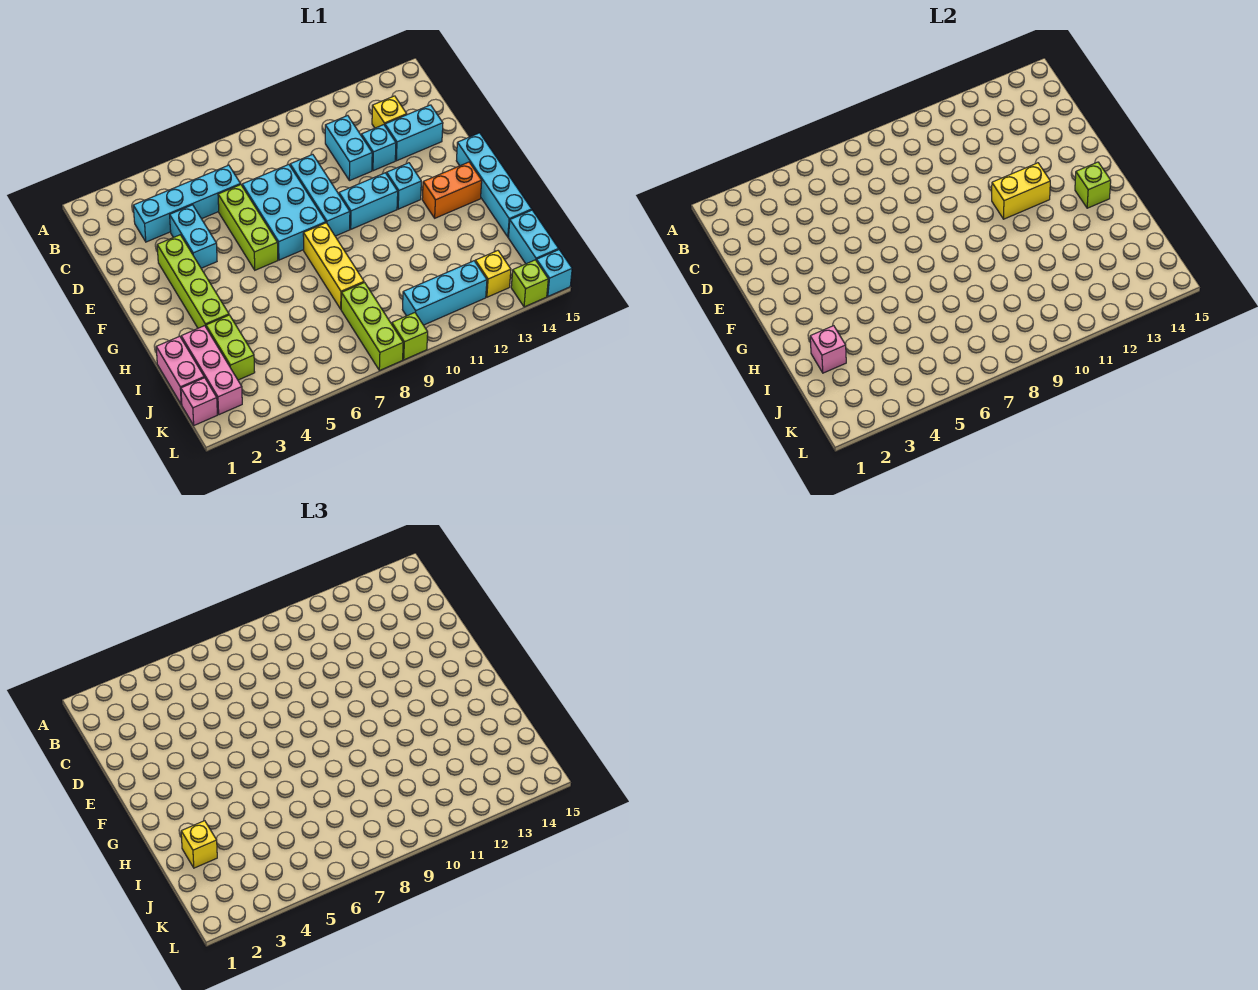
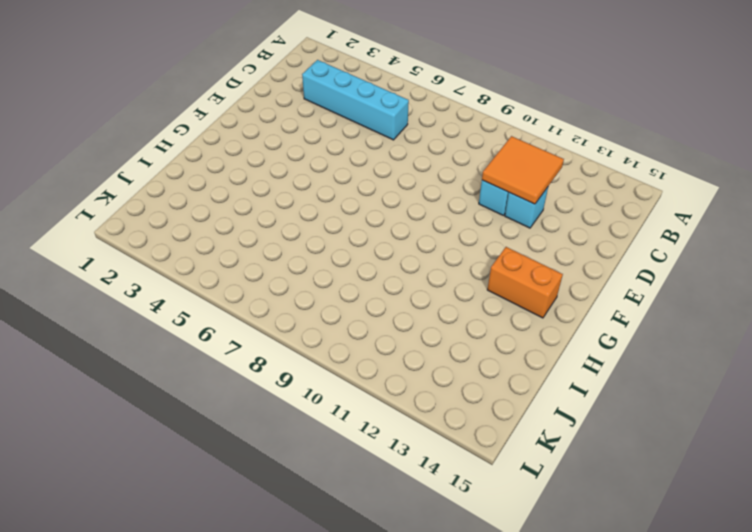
orange tile C11:D12 level 2 -> none
none -> yellow brick C13 level 1
none -> cyan brick D4:E4 level 1
none -> lime brick D6:F6 level 1
none -> cyan brick D7:F8 level 1

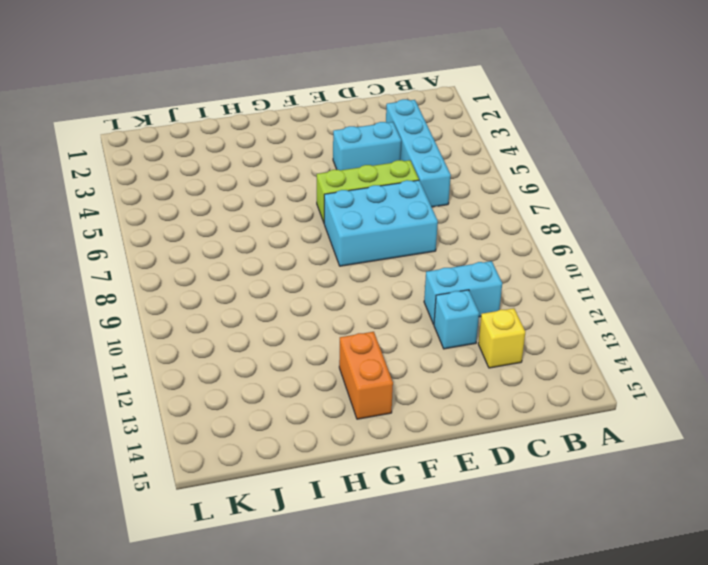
none -> cyan brick D9:F9 level 1
none -> cyan brick D13:D14 level 1
none -> lime brick E3:H3 level 1
none -> cyan brick F10:F11 level 1

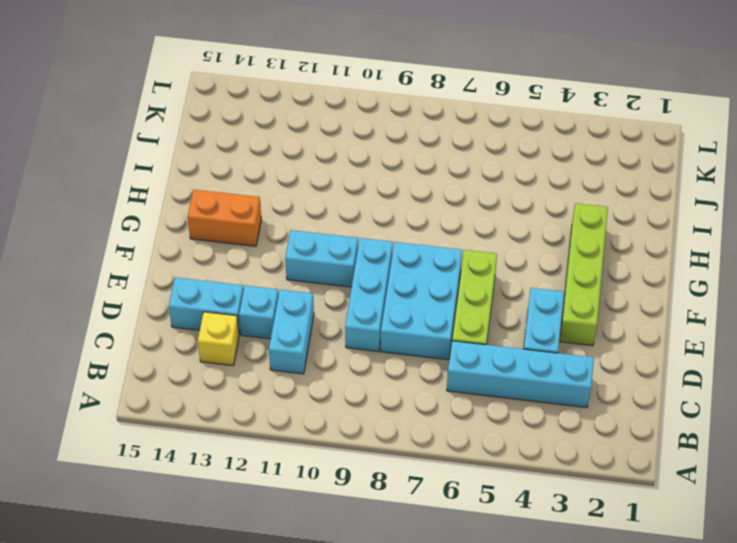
none -> cyan brick F12 level 1
none -> cyan brick F15:I15 level 1
none -> yellow brick G8:I8 level 1
none -> pink brick I1:J1 level 1

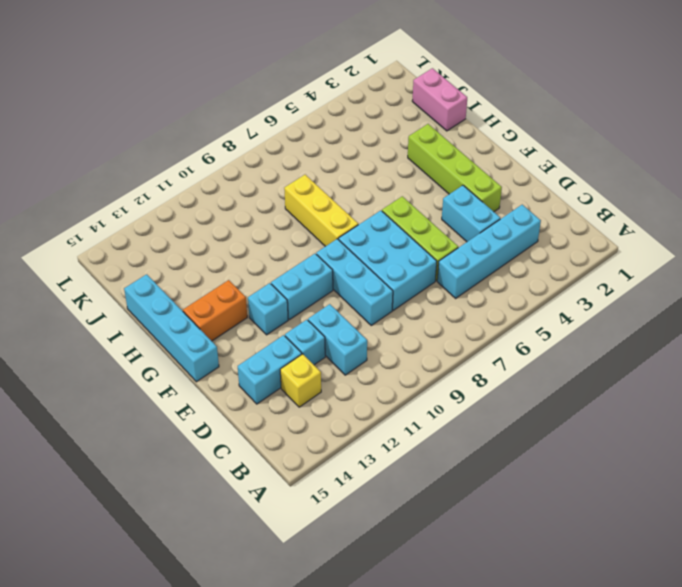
none -> pink brick I2:K2 level 1
none -> lime brick I3:J3 level 1
none -> lime brick J8:L8 level 1
none -> cyan brick J15:K15 level 1

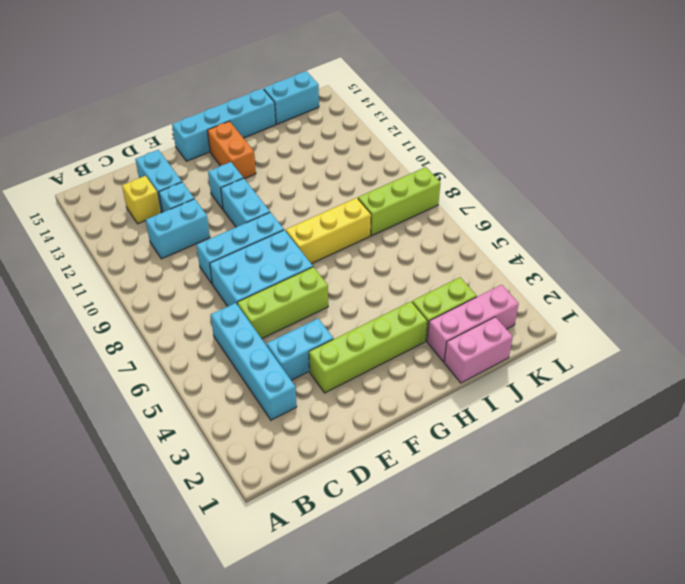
none -> pink brick K1 level 1
none -> cyan brick K10:K12 level 1
none -> yellow brick K13 level 1
none -> lime brick L9 level 1

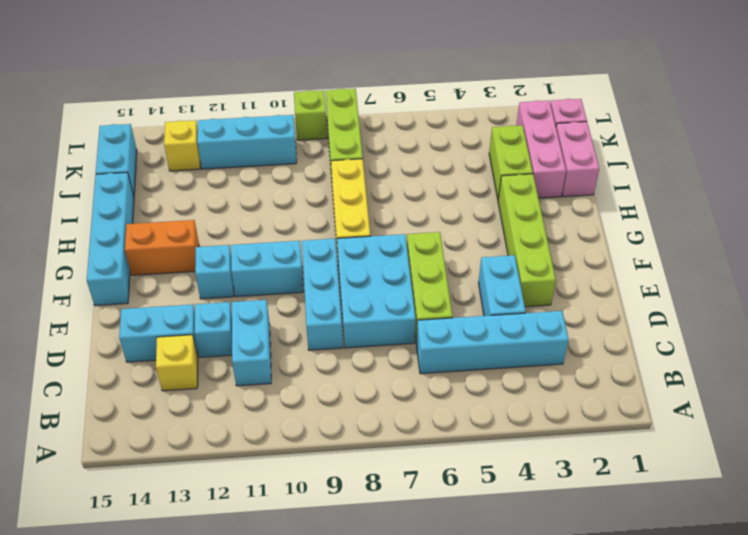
none -> lime brick L14 level 1
none -> cyan brick L15 level 1
none -> yellow brick F11:F12 level 2
none -> lime brick G14 level 2

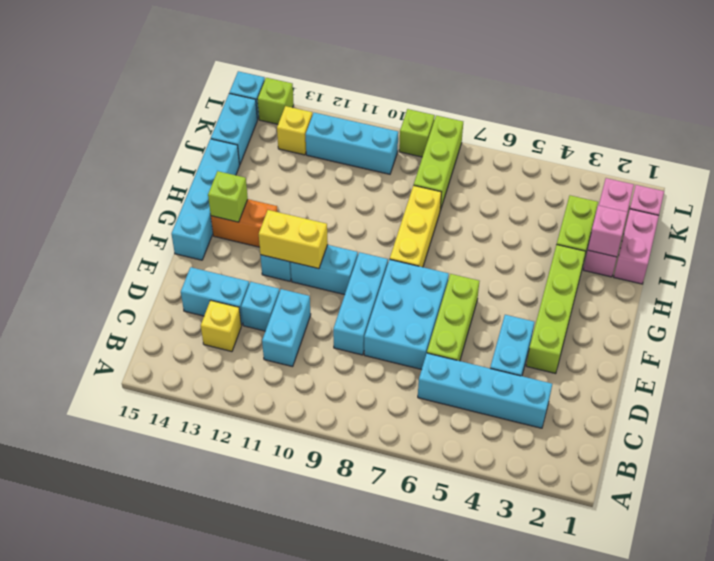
none -> yellow brick I2 level 3

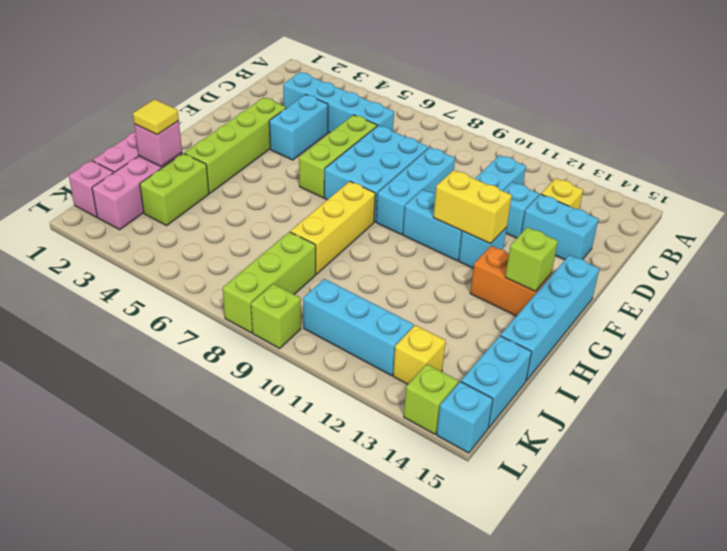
yellow tile I2 level 3 -> yellow brick I2 level 3

